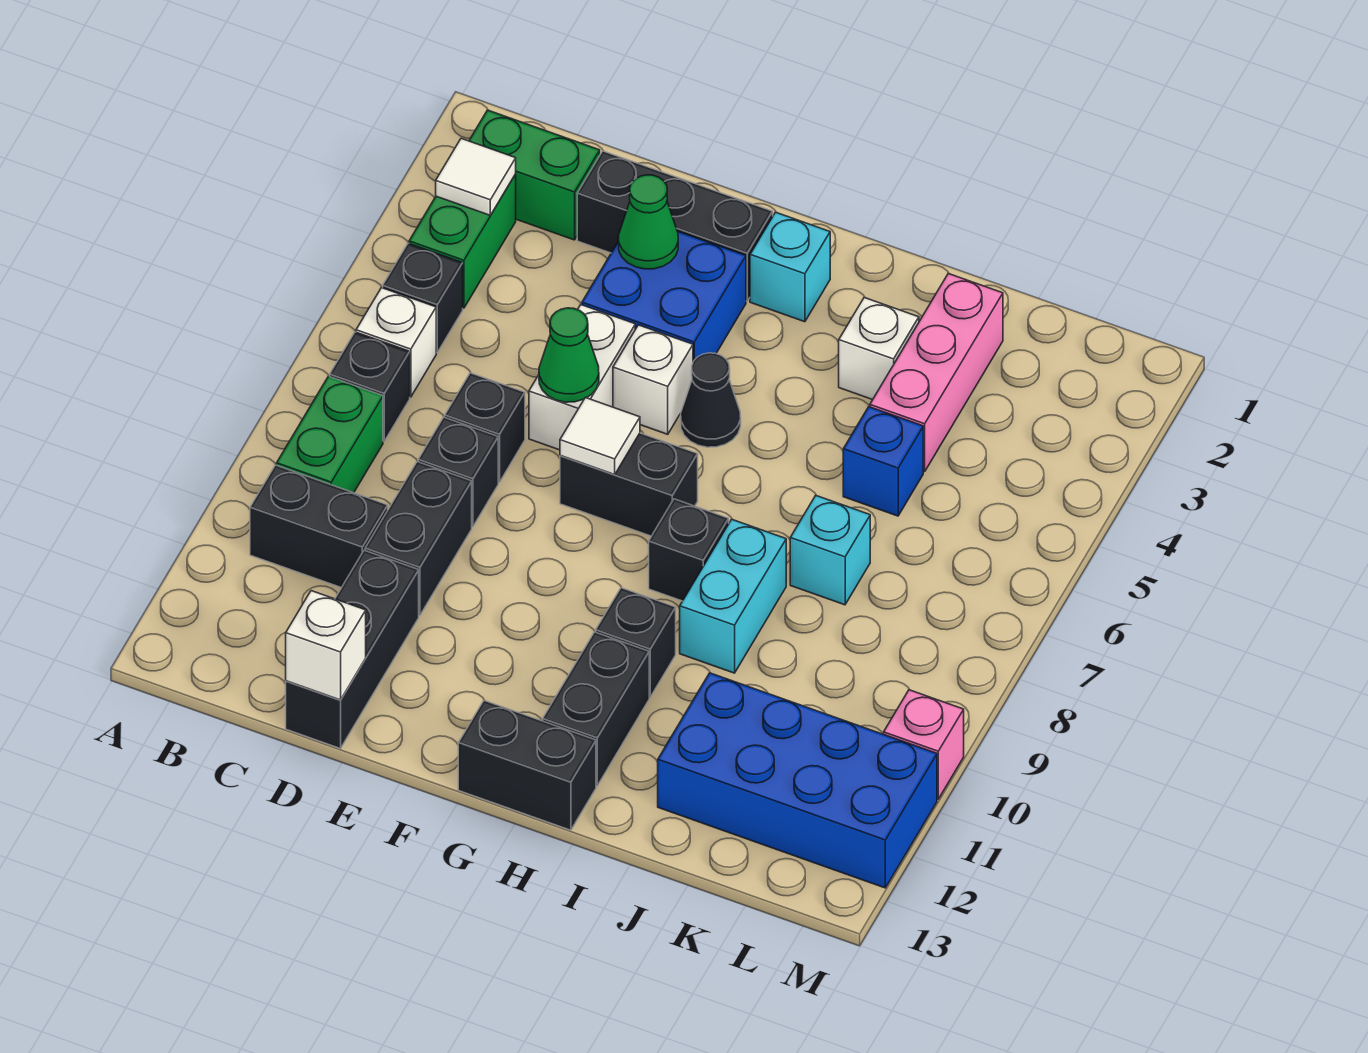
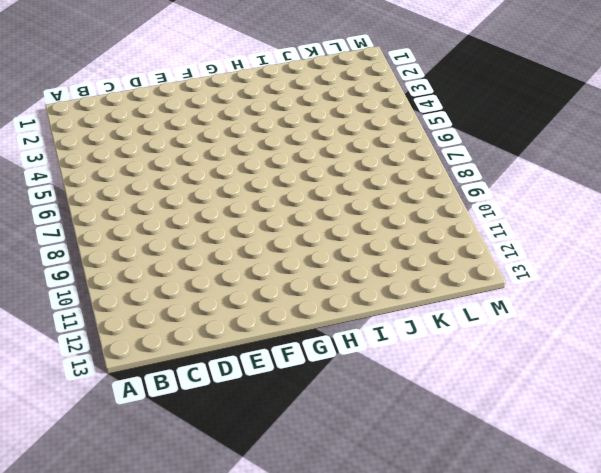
none -> green brick B2:C2 level 1
none -> green brick B3:B4 level 1
none -> black brick B5 level 1
none -> white brick B6 level 1

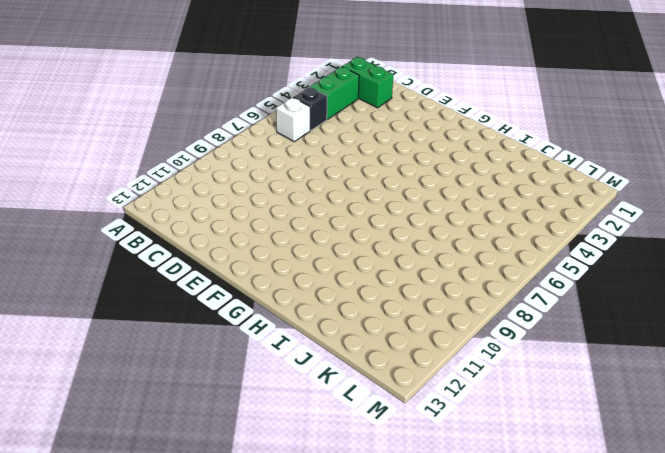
none -> black brick B7 level 1
none -> green brick B8:B9 level 1
none -> black brick B10:C10 level 1
none -> black brick D2:F2 level 1

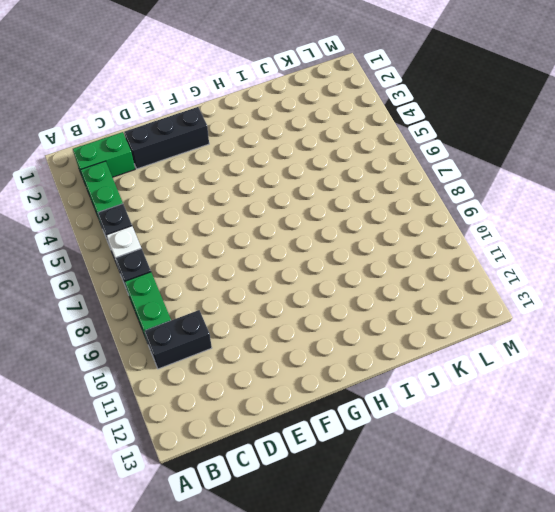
none -> black brick D7 level 1
none -> black brick D8 level 1
none -> black brick D9:D10 level 1
none -> black brick D11:D13 level 1

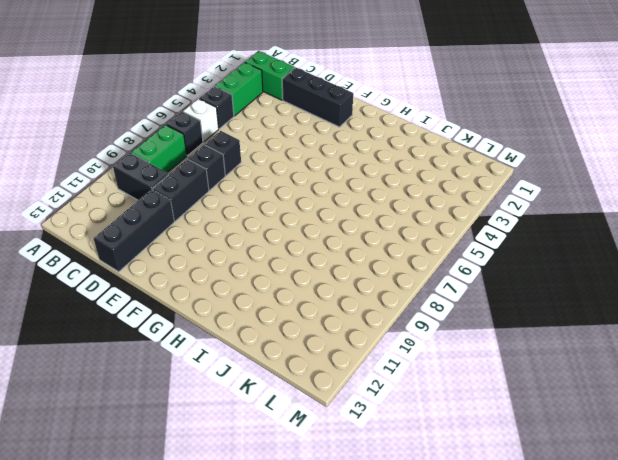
none -> blue brick E3:F4 level 1
none -> white brick E5:E6 level 1
none -> white brick F5 level 1
none -> black brick F7:G7 level 1

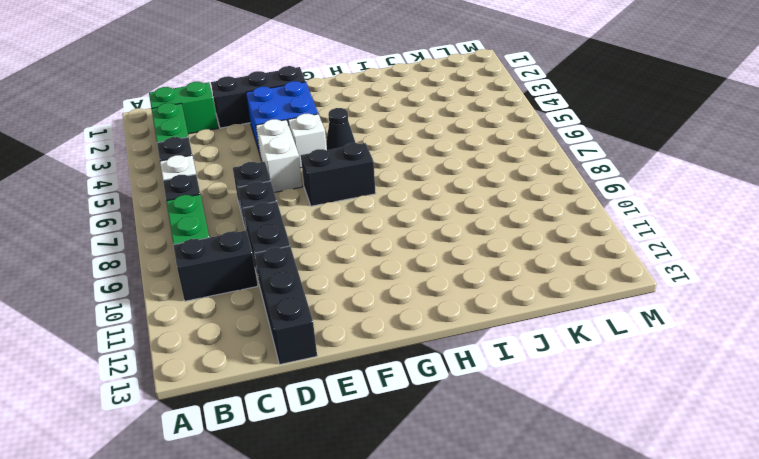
none -> cyan brick G2 level 1
none -> black brick G13:H13 level 1
none -> black brick H8 level 1
none -> black brick H10 level 1

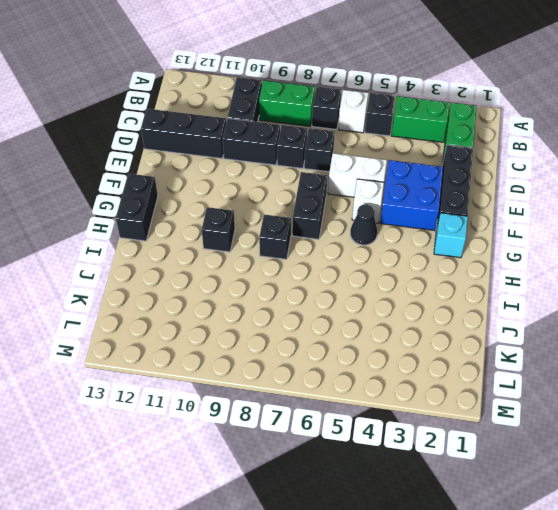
none -> black brick H11:H12 level 1
none -> white brick I3 level 1
none -> cyan brick I8:I9 level 1
none -> pink brick J2:J4 level 1

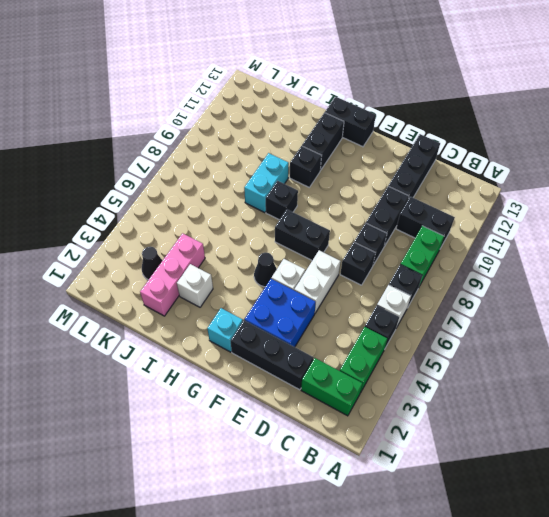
black cone K3 level 1 -> none
none -> blue brick J5 level 1
none -> cyan brick J7 level 1
none -> blue brick J11:M12 level 1
none -> pink brick M10 level 1

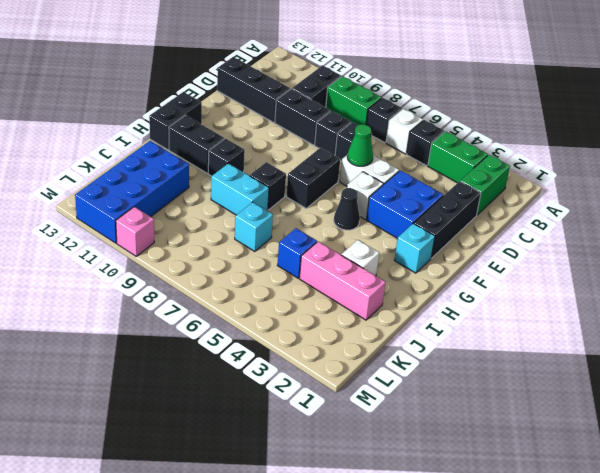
none -> white tile B3 level 2
none -> white brick D13 level 2
none -> green cone E3 level 2
none -> white tile F7 level 2

